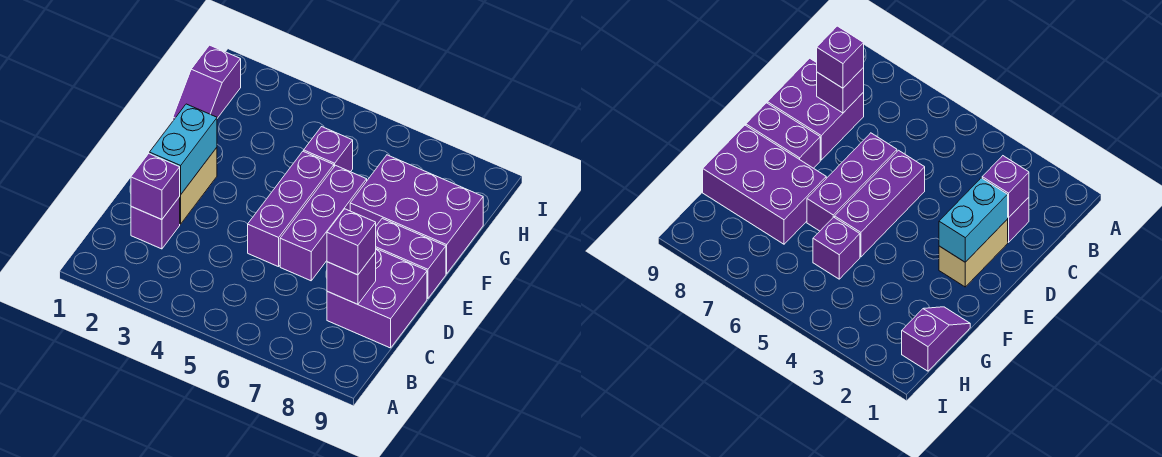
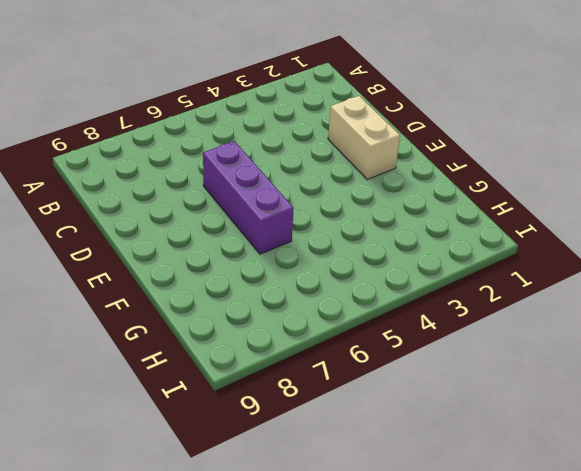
none -> purple brick C2 level 1
none -> purple brick C8:D9 level 1
none -> purple brick D5:F5 level 1

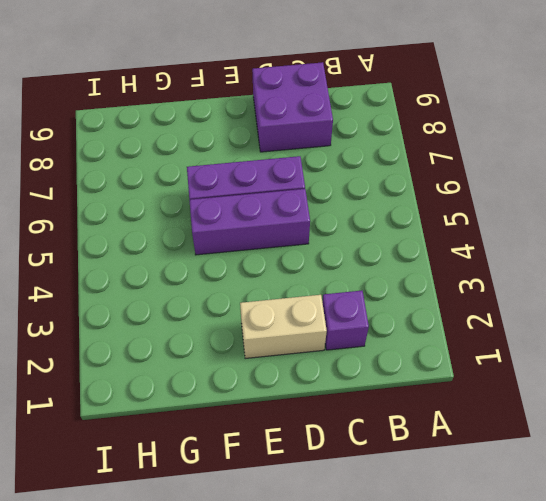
none -> purple brick E8:E9 level 1
none -> purple brick F7:G9 level 1
none -> purple slope G1:H1 level 1 top H

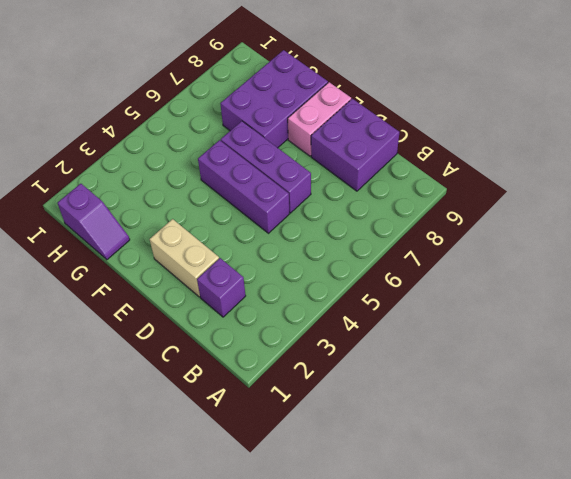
pink brick E8:E9 level 1 -> purple brick E8:E9 level 1
none -> purple brick G5 level 1
none -> purple brick C2 level 2
none -> purple brick C8 level 2

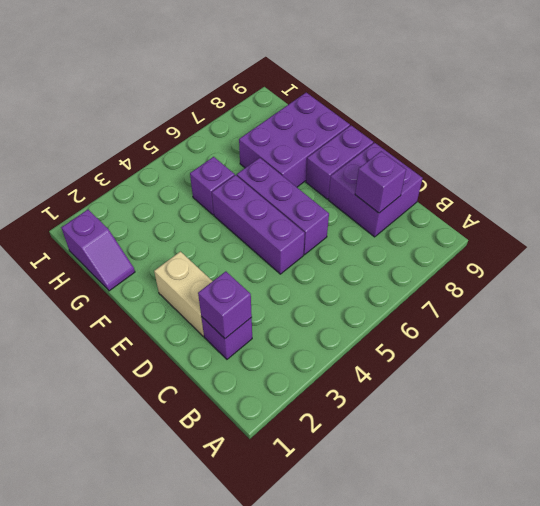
none -> cyan brick D2:E2 level 2
none -> purple brick C8 level 3

